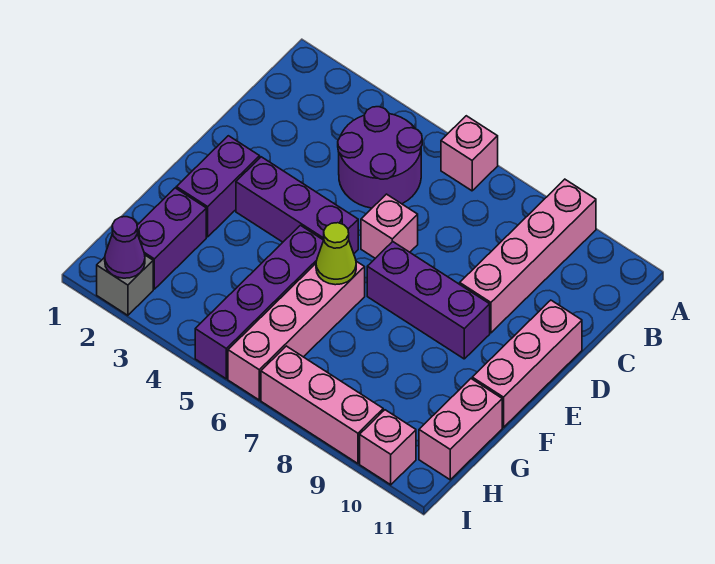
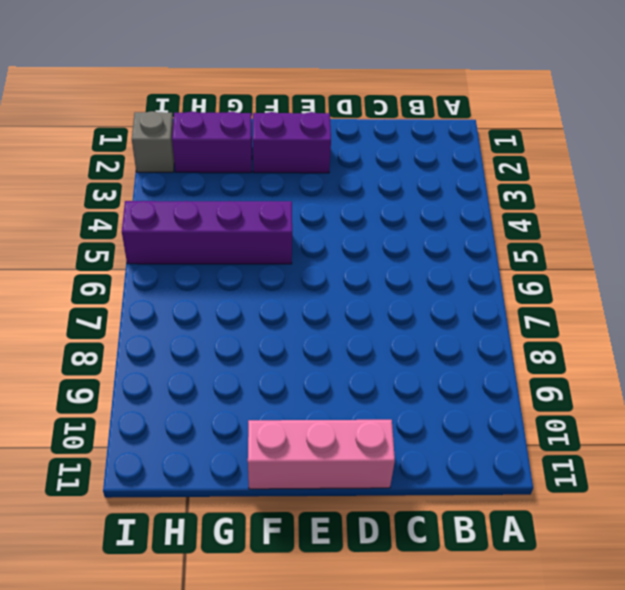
none -> pink brick A6 level 1
none -> pink brick A9:D9 level 1
none -> purple round brick B4:C5 level 1

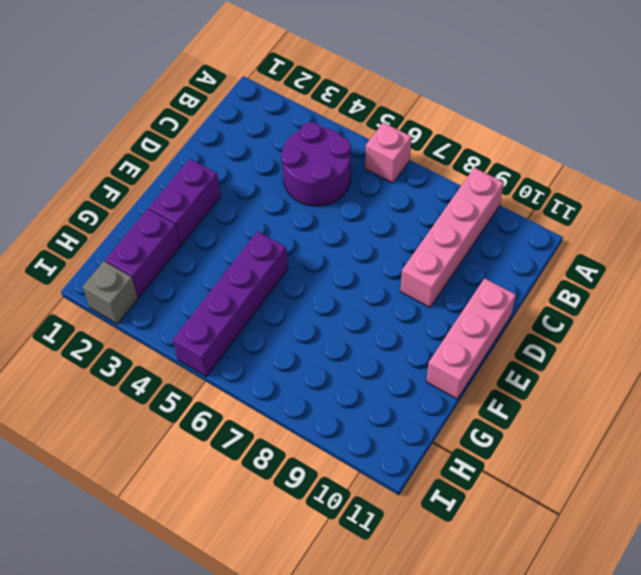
none -> pink brick D6 level 1
none -> purple brick E3:E5 level 1
none -> purple brick E7:E9 level 1

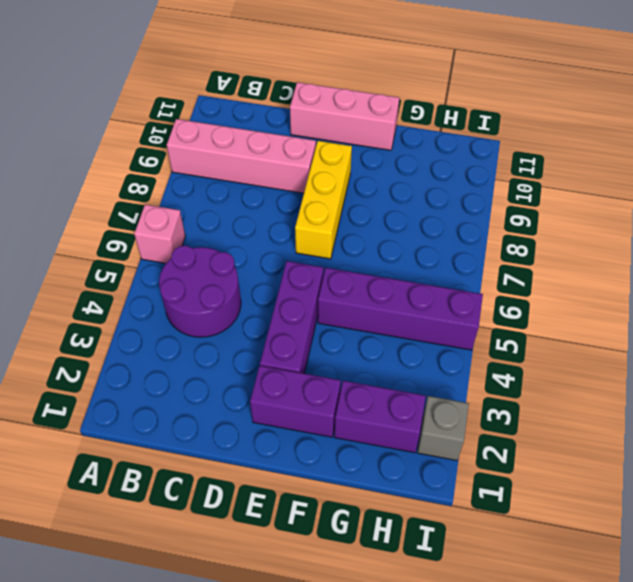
yellow brick E7:E9 level 1 -> purple brick E7:E9 level 1
none -> pink brick D6 level 1
none -> pink brick F6:I6 level 1
none -> pink brick G11:H11 level 1

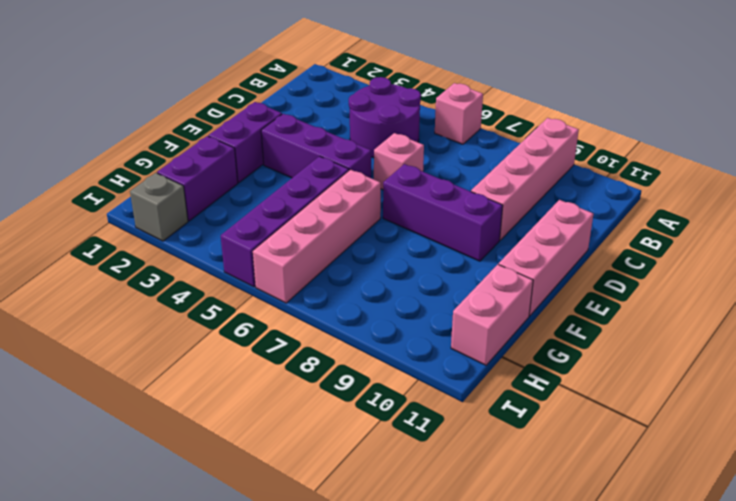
none -> pink brick I7:I9 level 1
none -> pink brick I10 level 1
none -> lime cone F6 level 2

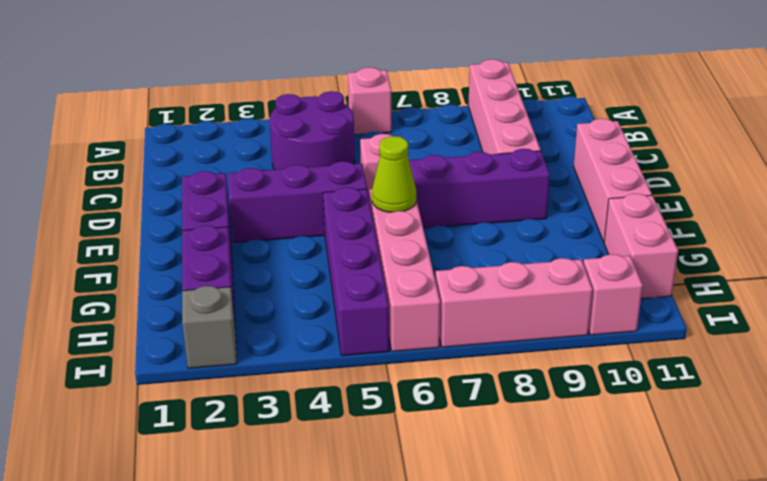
none -> purple cone I2 level 2

